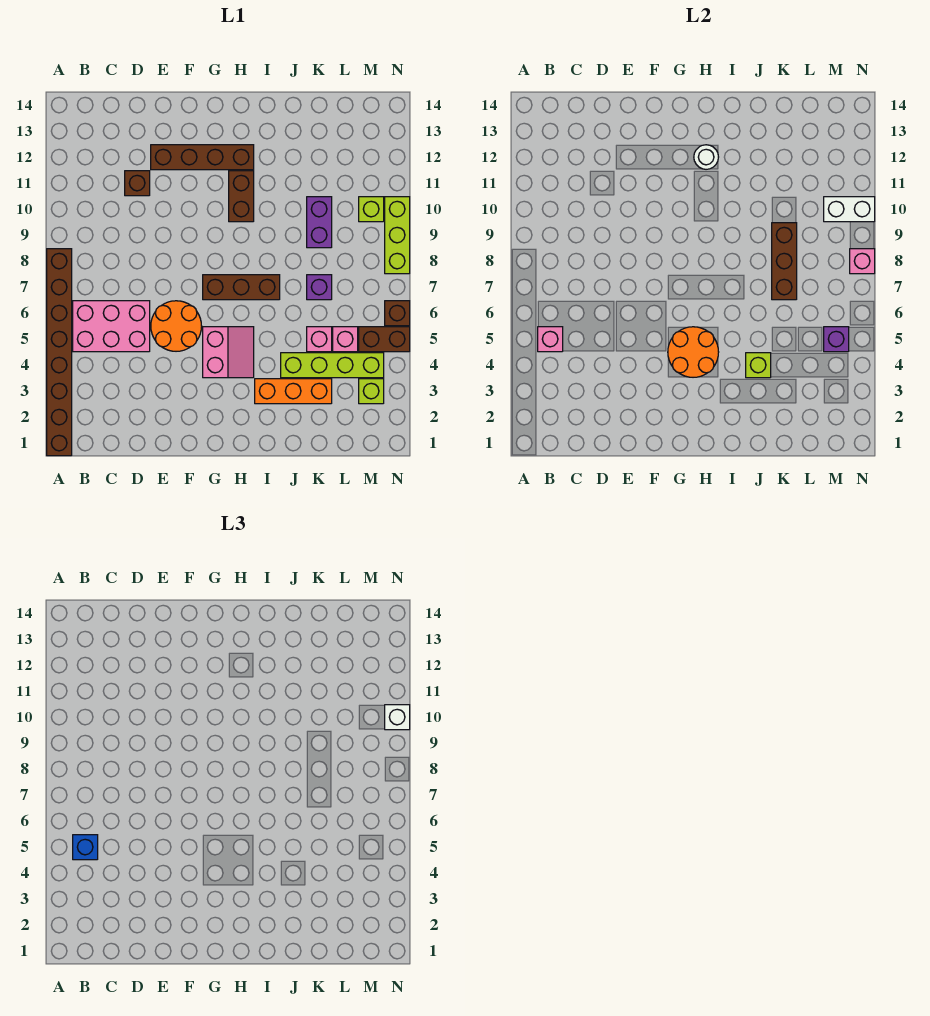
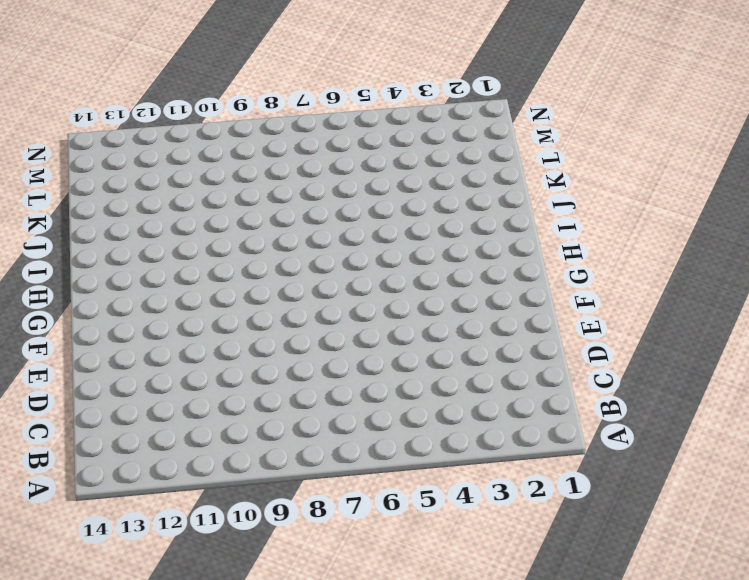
none -> brown brick A1:A8 level 1
none -> pink brick B5:D6 level 1
none -> brown brick D11 level 1

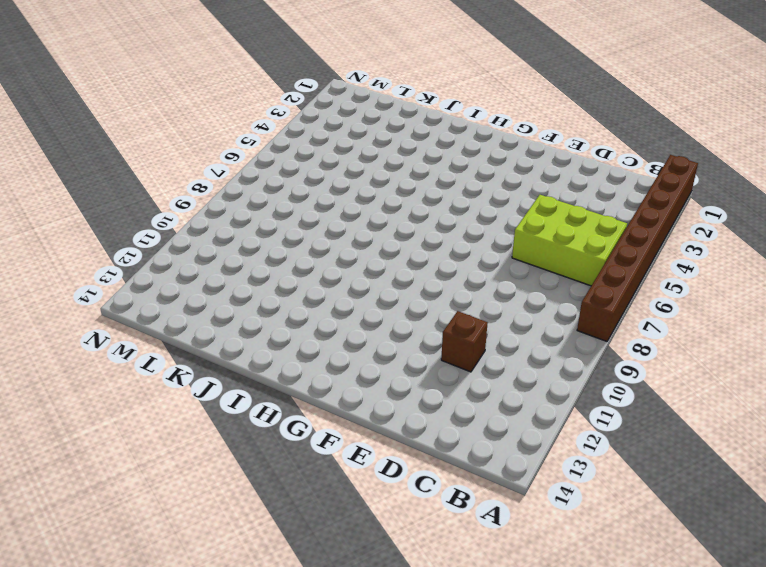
lime brick B5:D6 level 1 -> pink brick B5:D6 level 1
none -> orange round brick E5:F6 level 1
none -> brown brick E12:H12 level 1
none -> pink slope G4:H5 level 1 top G

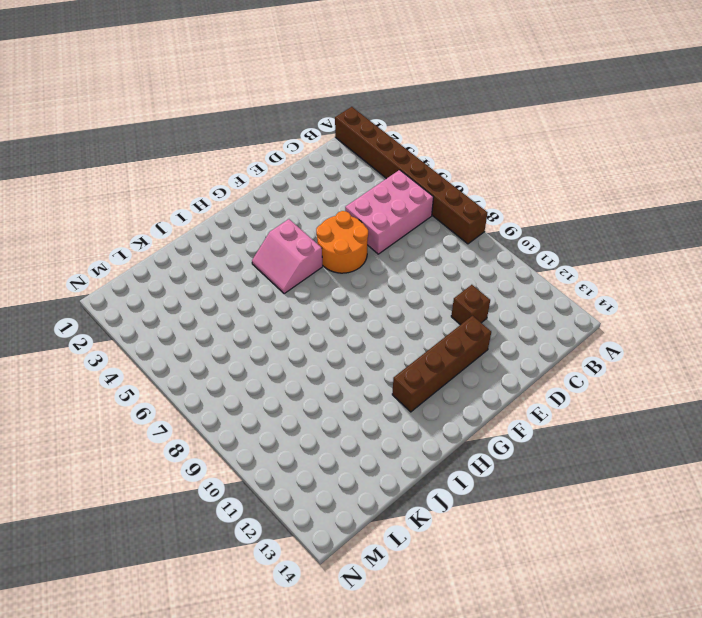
none -> brown brick G7:I7 level 1
none -> brown brick H10:H11 level 1
none -> orange brick I3:K3 level 1

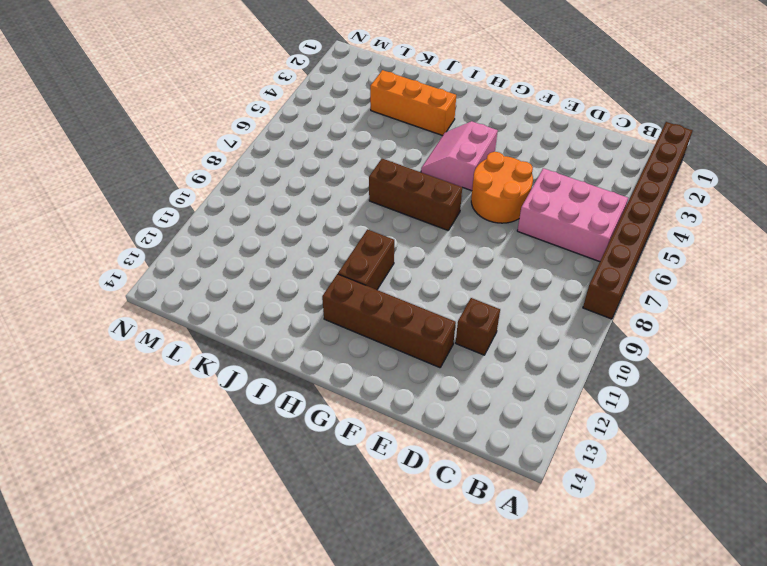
none -> lime brick J4:M4 level 1
none -> pink brick K5 level 1
none -> purple brick K7 level 1

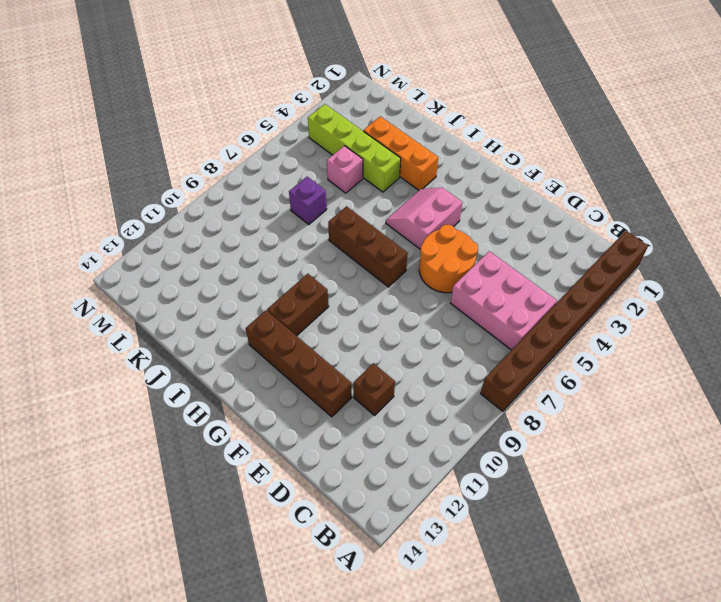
none -> purple brick K9:K10 level 1
none -> pink brick L5 level 1
none -> lime brick M3 level 1

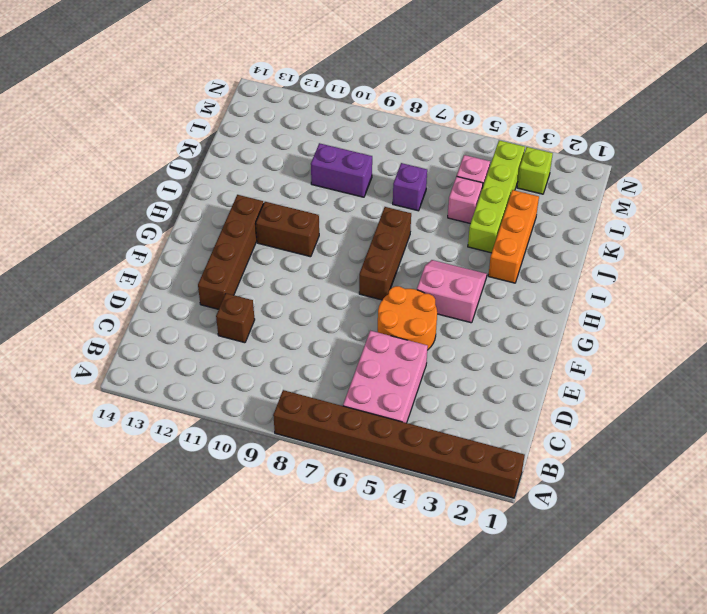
none -> brown brick M5:N5 level 1
none -> lime brick M10 level 1
none -> brown brick N6 level 1

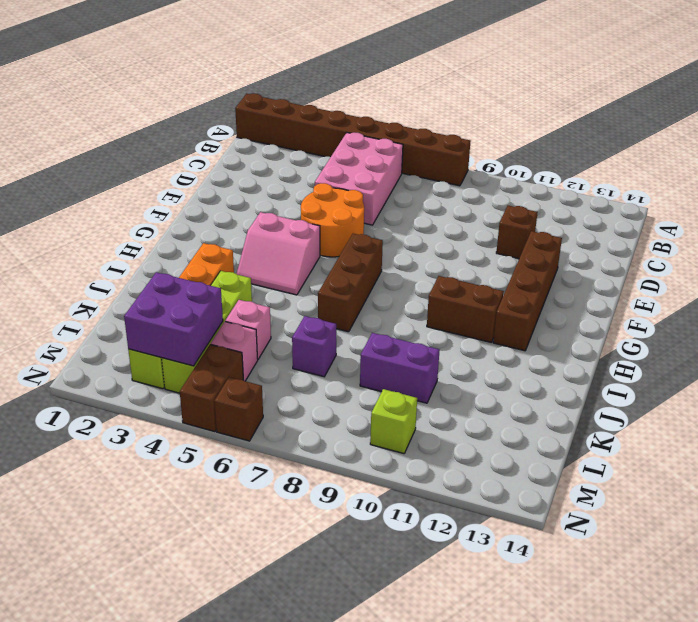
purple brick L3:M4 level 2 -> none
none -> lime brick N8:N10 level 1
none -> pink brick B5 level 2
none -> orange round brick G4:H5 level 2

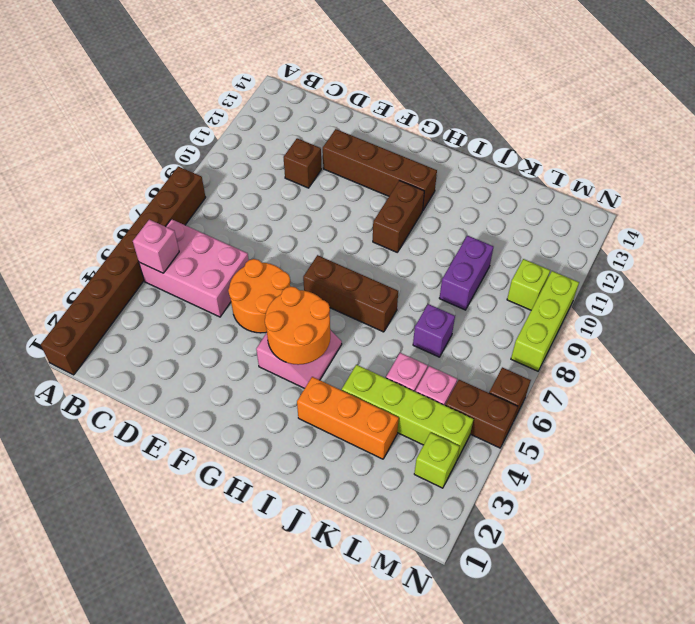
none -> white round brick H12 level 2
none -> lime brick J4 level 2
none -> brown brick K7:K9 level 2

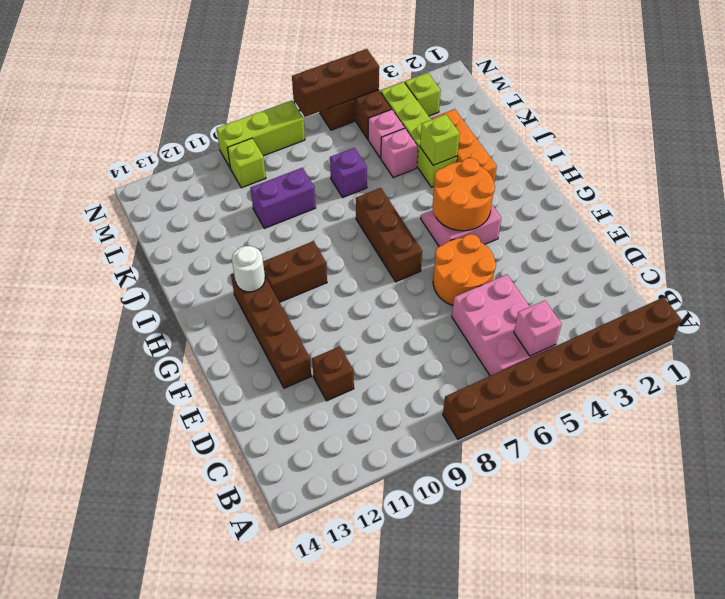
brown brick N5:N7 level 2 -> brown brick K7:K9 level 2
none -> purple brick M5 level 2
none -> white brick M10:N10 level 2
none -> pink brick N8 level 2

